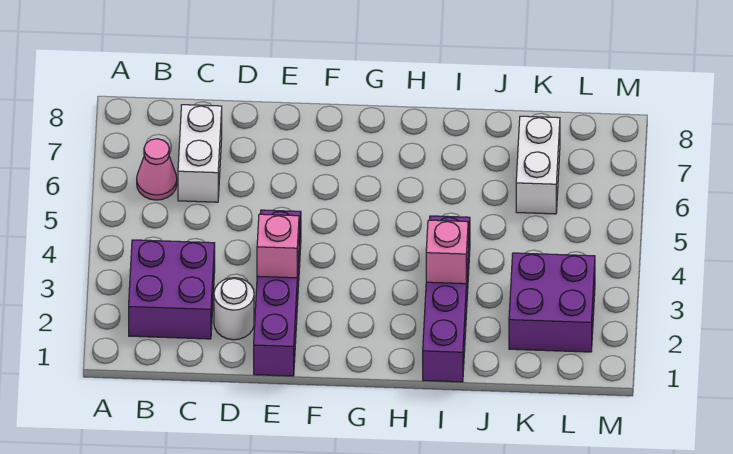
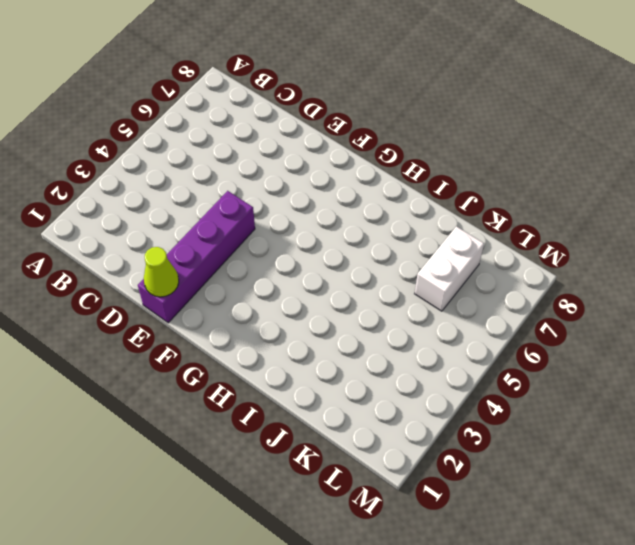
lime cone E1 level 2 -> none
none -> purple brick B2:C3 level 1
none -> pink cone B6 level 1

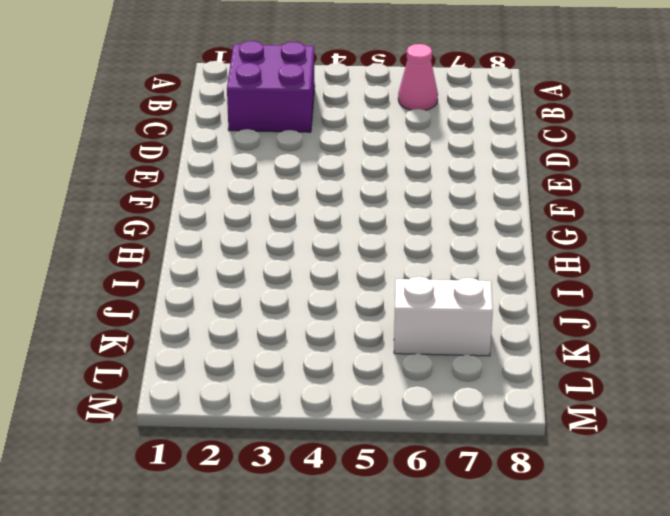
none -> white brick C6:C7 level 1
none -> white round brick D2 level 1

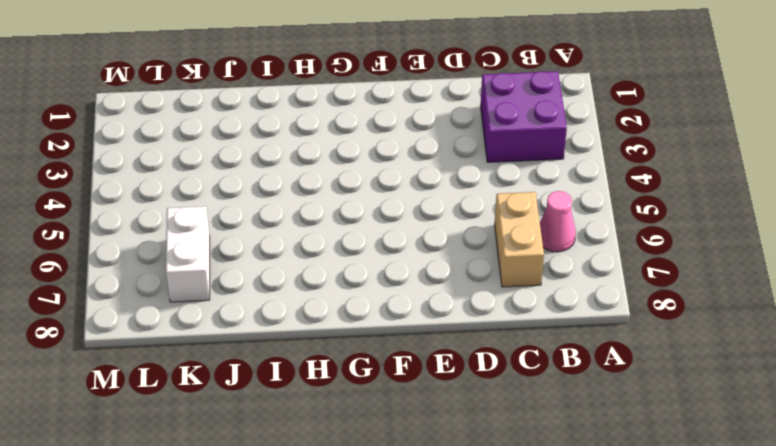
tan brick C6:C7 level 1 -> white brick C6:C7 level 1
none -> white round brick D2 level 1
none -> purple brick E1:E4 level 1

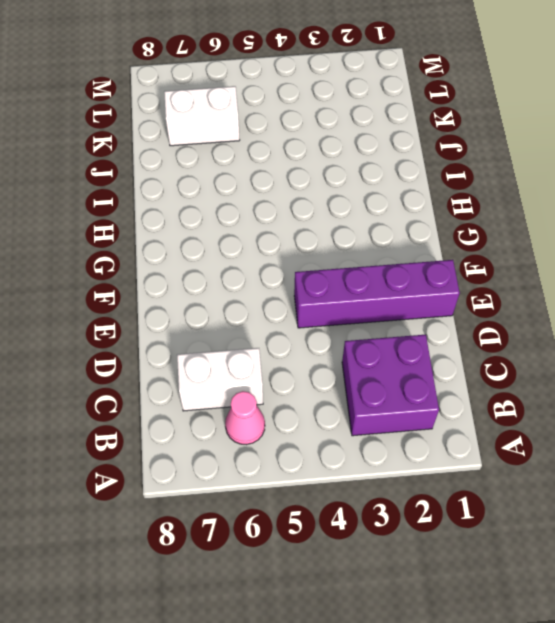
none -> white round brick D2 level 1
none -> purple brick I1:I4 level 1

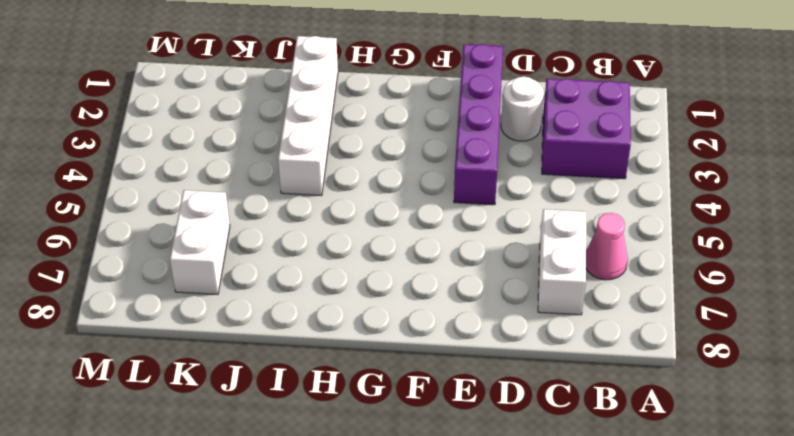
white brick I1:I4 level 1 -> purple brick I1:I4 level 1
none -> purple brick K2:L3 level 1
none -> pink brick E3 level 2

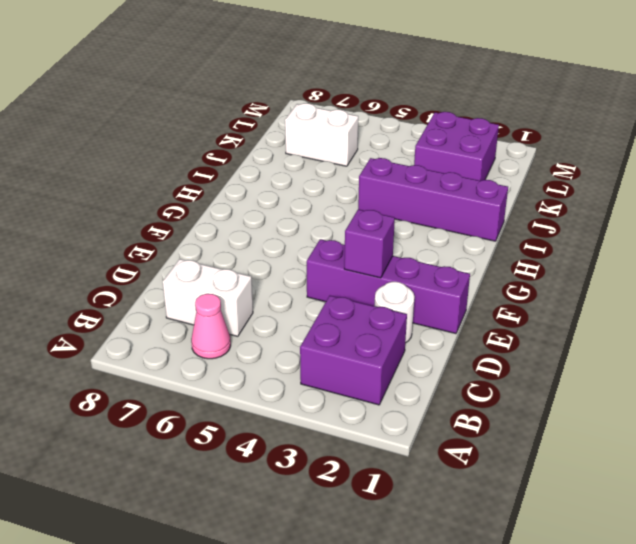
purple brick E3 level 2 -> pink brick E3 level 2
none -> pink brick I3 level 2

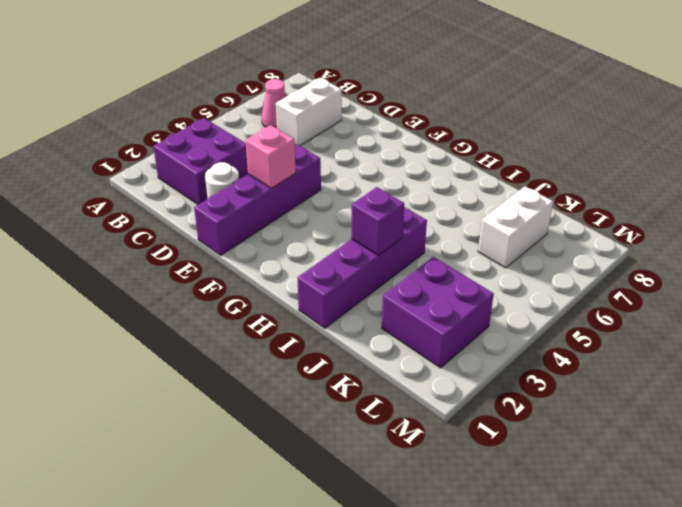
purple brick I3 level 2 -> pink brick I3 level 2

